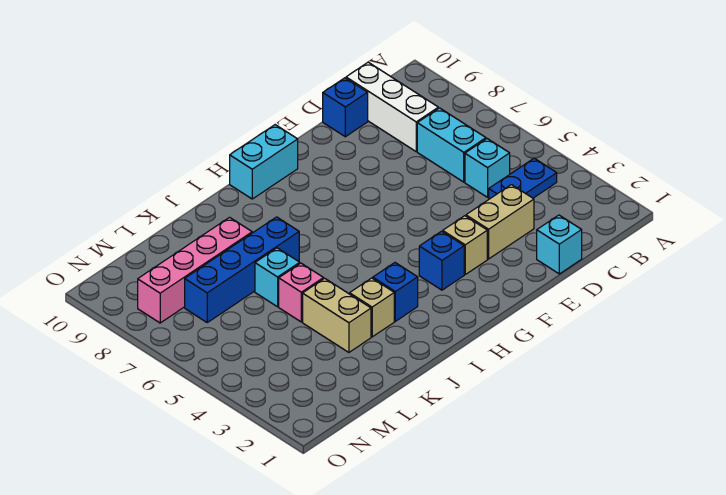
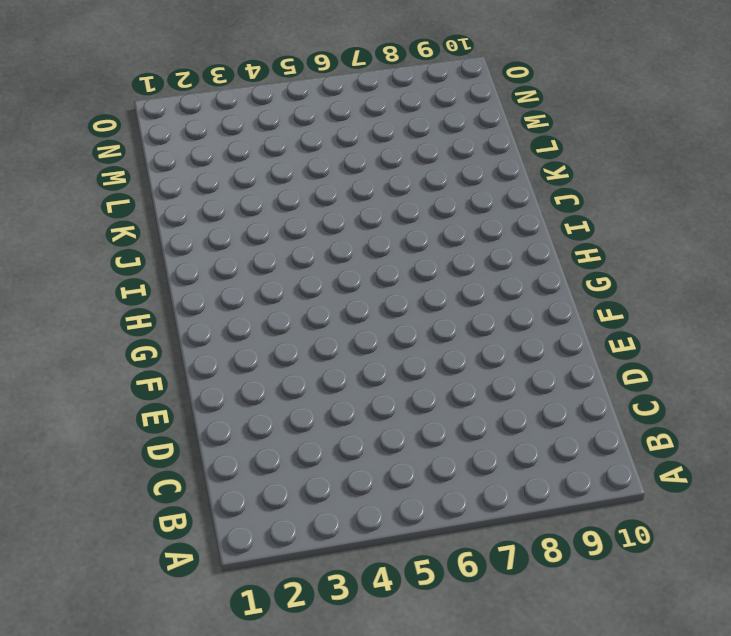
none -> blue plate B4:C4 level 1
none -> cyan brick C5 level 1
none -> cyan brick C6:C7 level 1

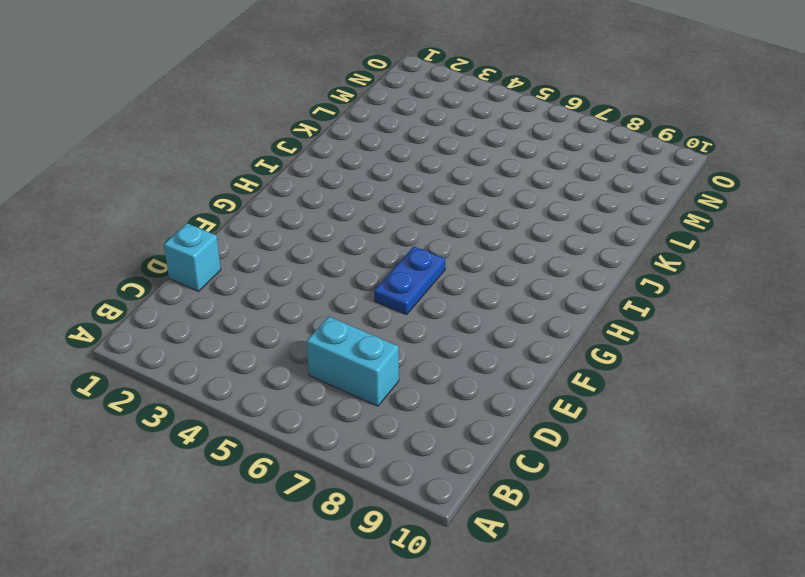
blue plate F6:G6 level 1 -> blue plate B4:C4 level 1
none -> cyan brick C5 level 1
none -> white brick C8:C10 level 1
none -> tan brick D3:E3 level 1

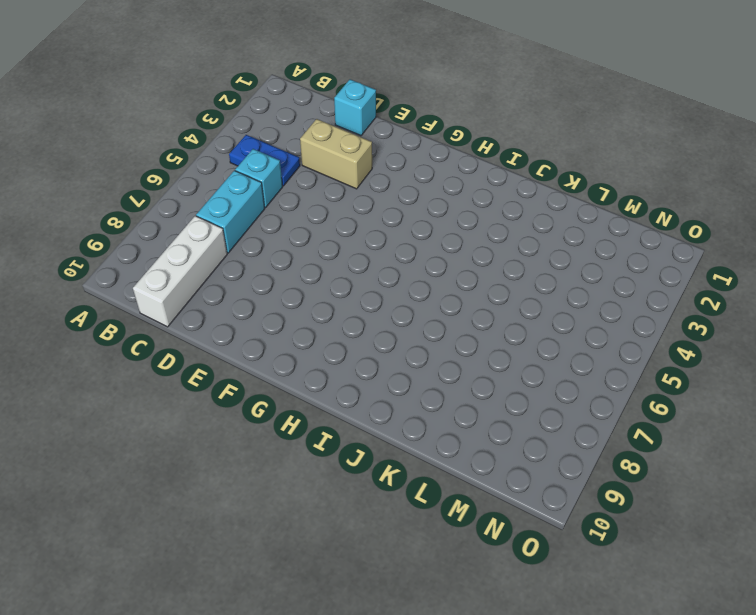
none -> blue brick D10 level 1
none -> tan brick F3 level 1
none -> blue brick G3 level 1

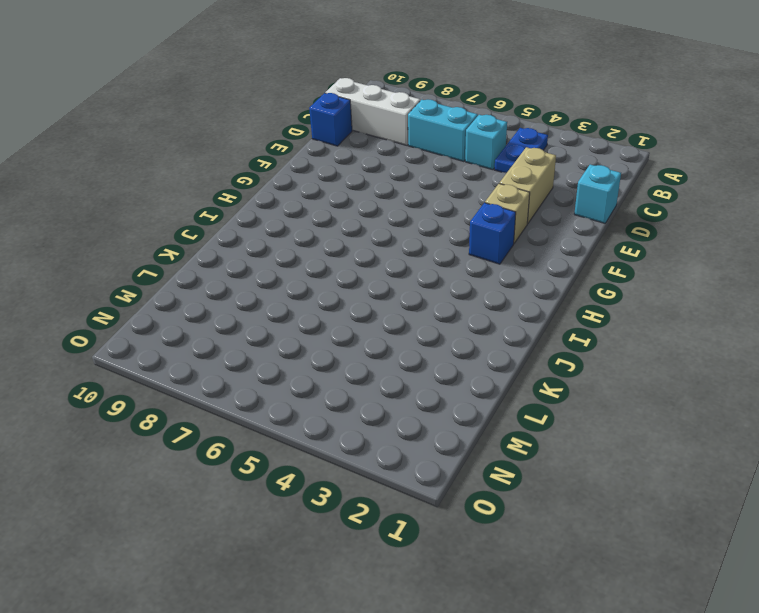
none -> cyan brick G10:H10 level 1
none -> blue brick I3 level 1
none -> tan brick J3 level 1

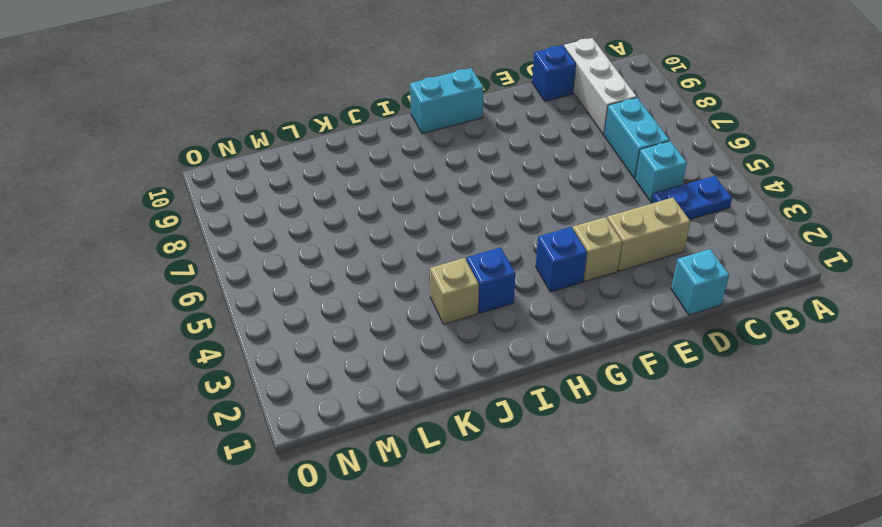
none -> blue brick J7:M7 level 1
none -> tan brick K3:K4 level 1
none -> pink brick K5 level 1

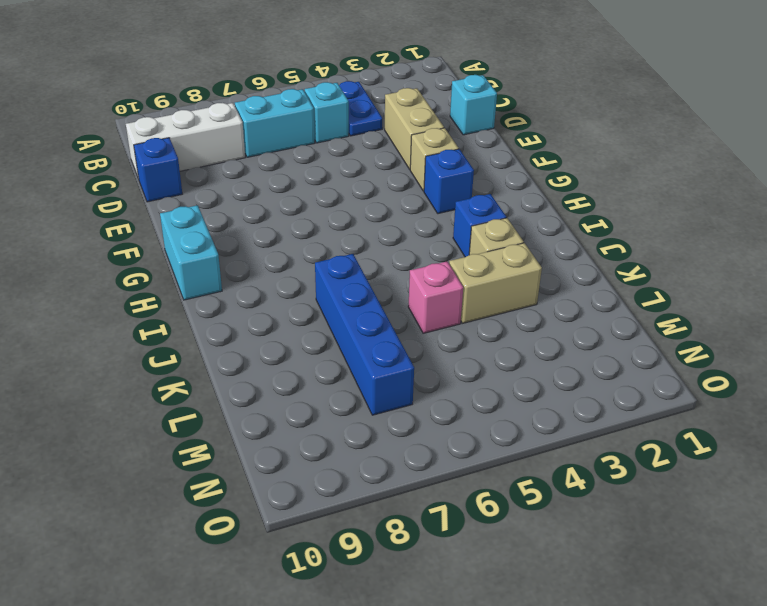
none -> cyan brick K6 level 1
none -> pink brick K8:N8 level 1

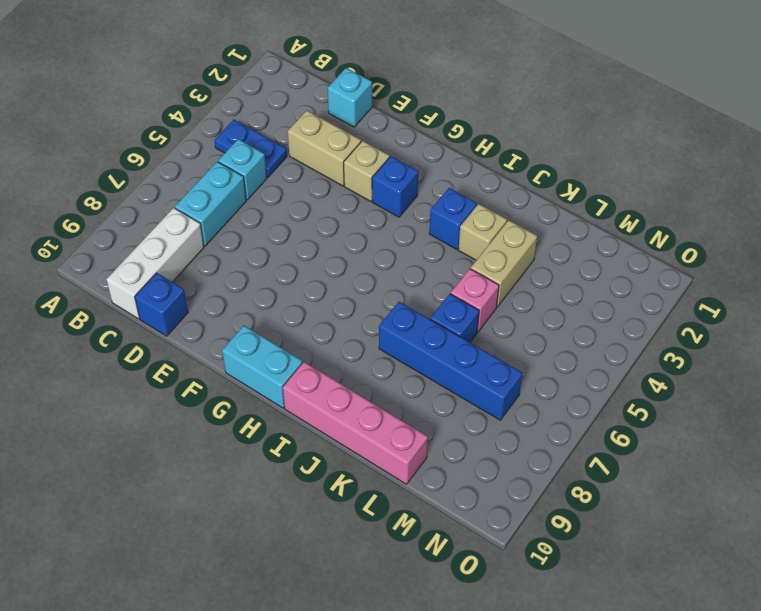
pink brick I10:L10 level 1 -> pink brick K8:N8 level 1
blue brick K6 level 1 -> cyan brick K6 level 1

